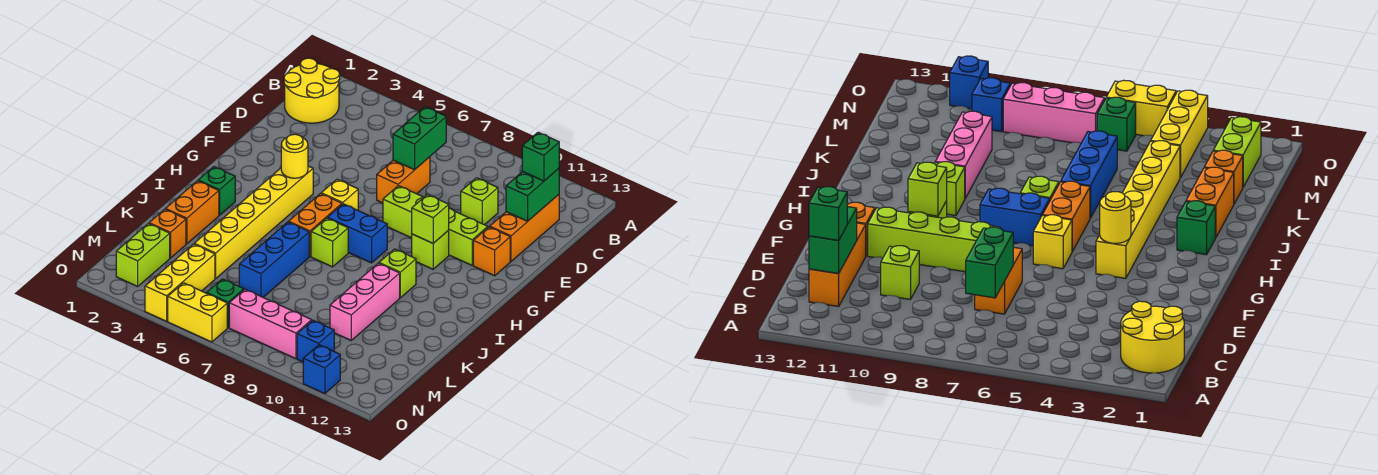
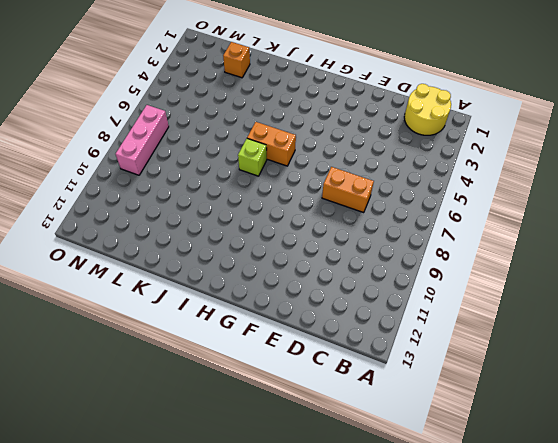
none -> orange brick C12:E12 level 1
none -> lime brick D10 level 1
none -> lime brick F8:F11 level 1
none -> orange brick F12 level 1

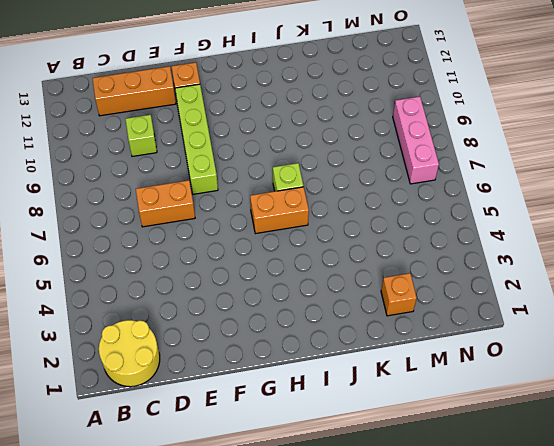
none -> yellow brick G4:L4 level 1
none -> yellow brick G6 level 1
none -> lime brick G10 level 1
none -> blue brick H7:H8 level 1

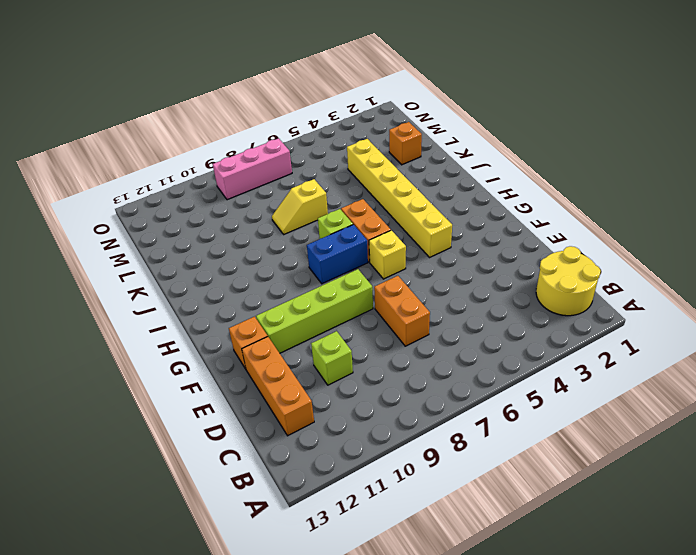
yellow slope K7:K8 level 1 top 7 -> none
none -> lime brick G10 level 1
none -> green brick I2 level 1
none -> lime brick I10 level 1
none -> orange brick J2:K2 level 1

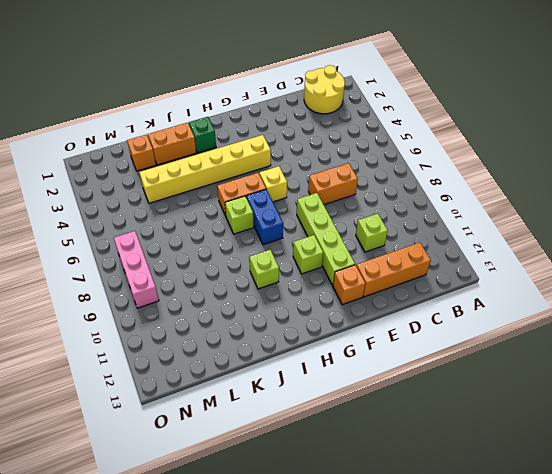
none -> blue brick J6:L6 level 1
none -> pink brick J10:L10 level 1
none -> lime brick M2:N2 level 1
none -> yellow brick M4:O4 level 1

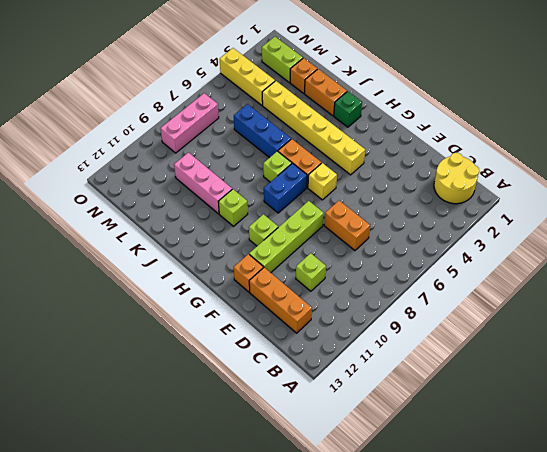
none -> green brick N6 level 1
none -> blue brick N10 level 1
none -> yellow brick O5:O6 level 1
none -> blue brick O11 level 1

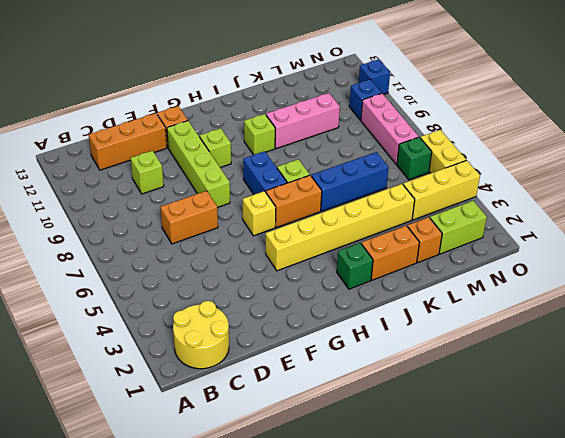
none -> green brick C7:D7 level 2
none -> green brick C12:D12 level 2
none -> yellow round brick G4 level 2
none -> lime brick G10 level 2

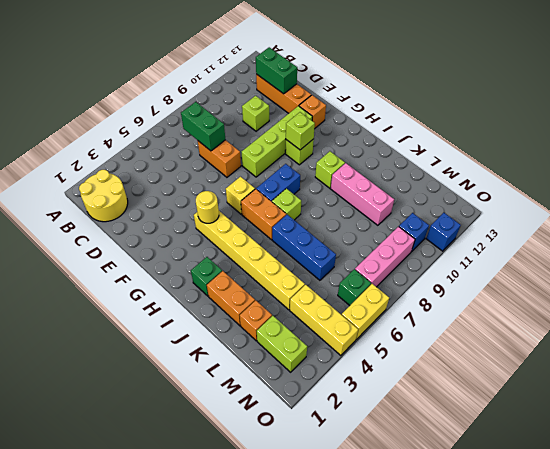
none -> green brick C12 level 3

